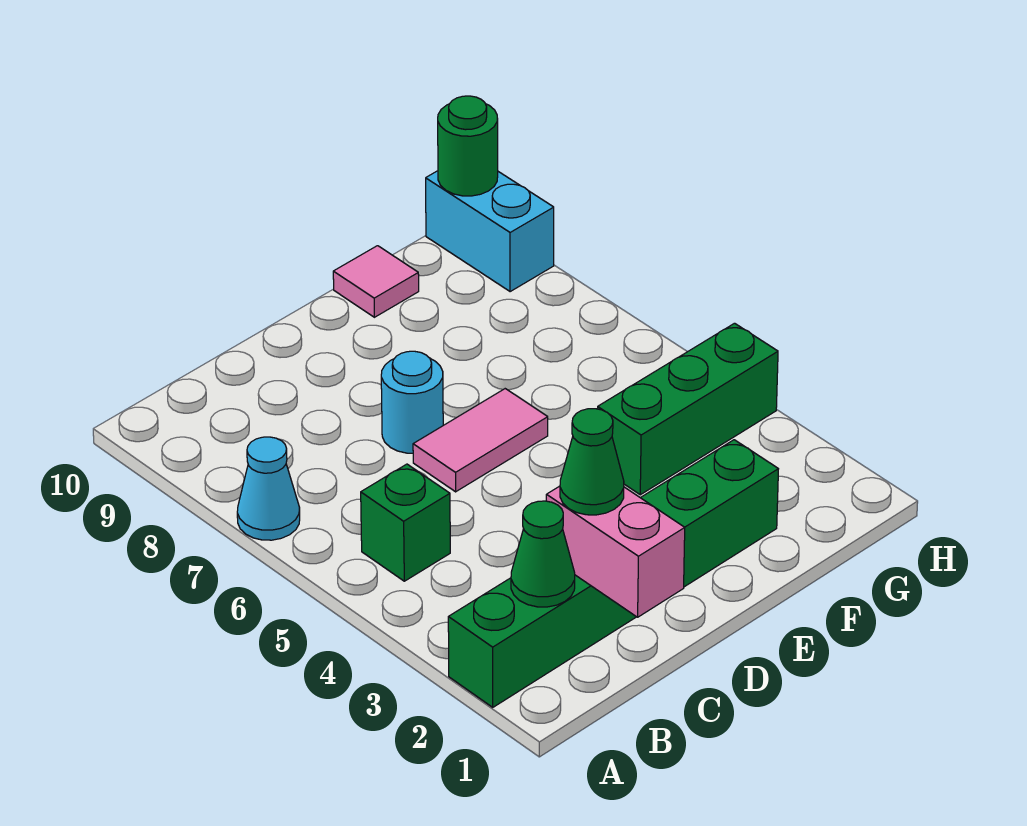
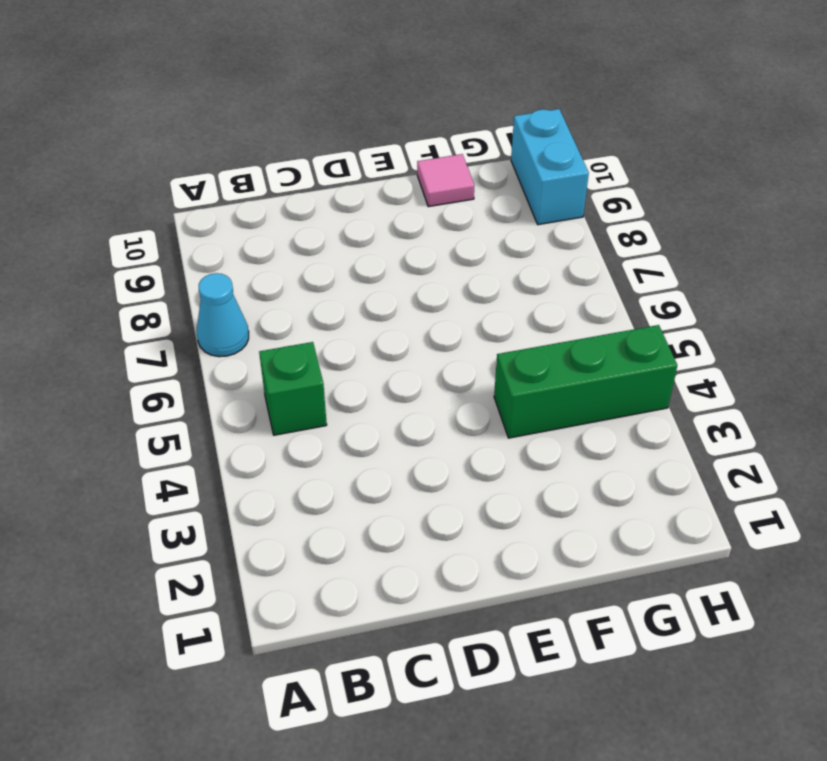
none -> green brick A2:F2 level 1
none -> pink tile D6:E6 level 1
none -> cyan round brick D7 level 1

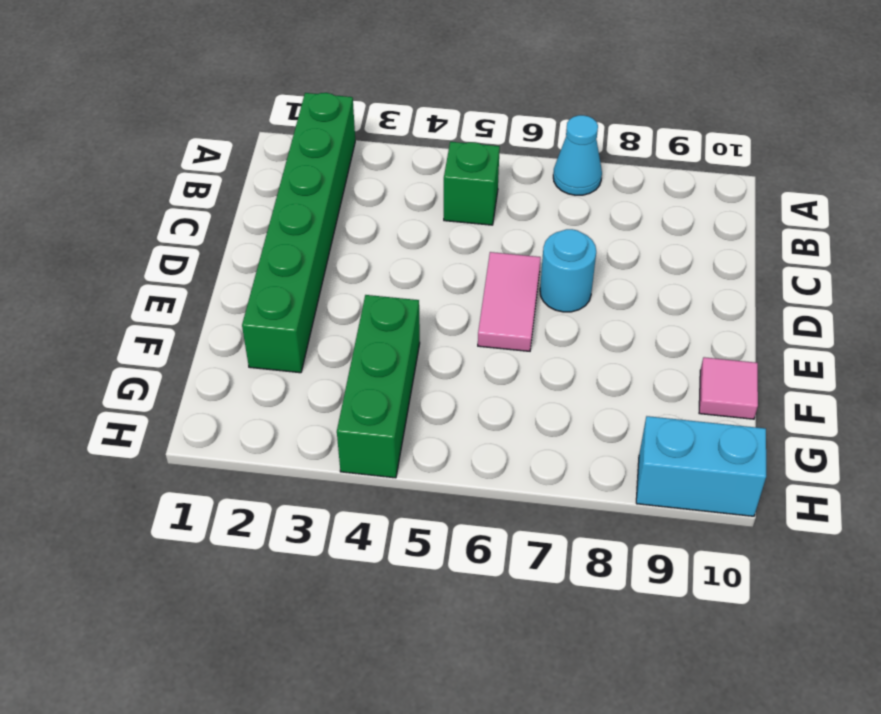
none -> green cone B2 level 2
none -> pink brick C1:C2 level 2
none -> green round brick H10 level 2

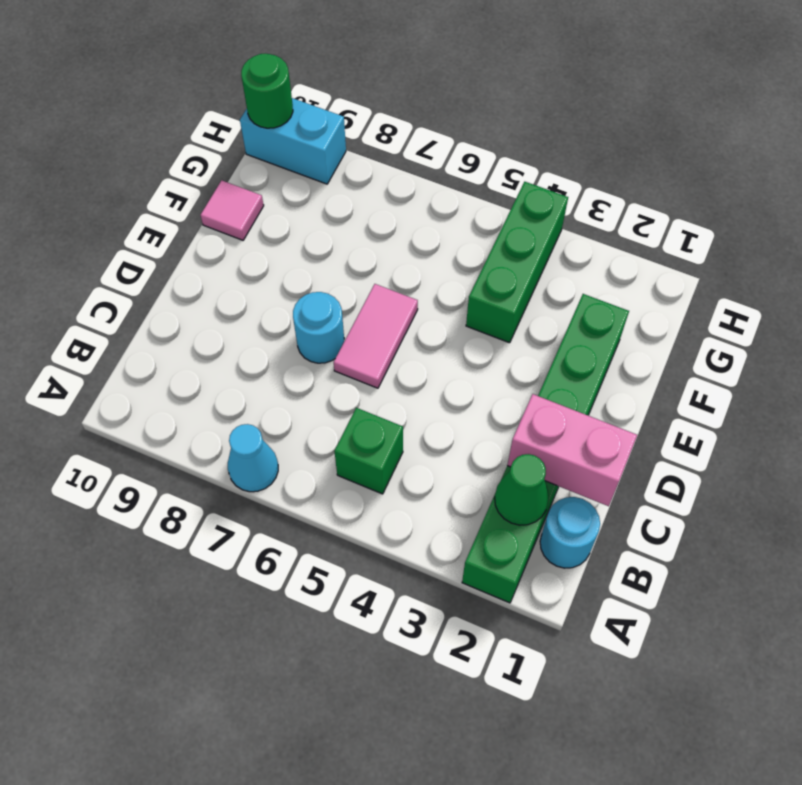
cyan round brick B1 level 1 -> none
none -> green cone C2 level 3

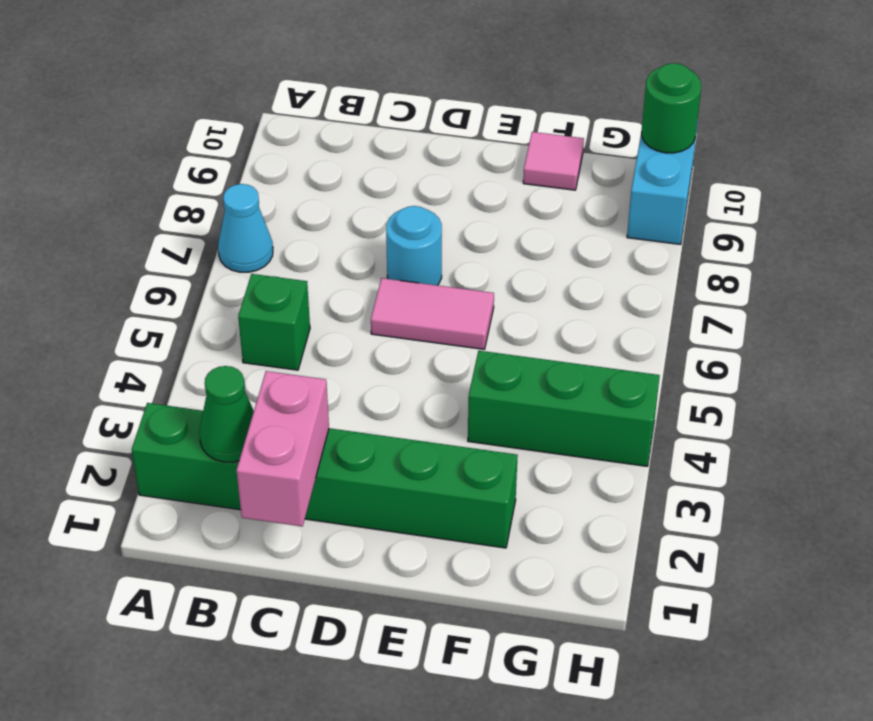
none -> green cone C2 level 3

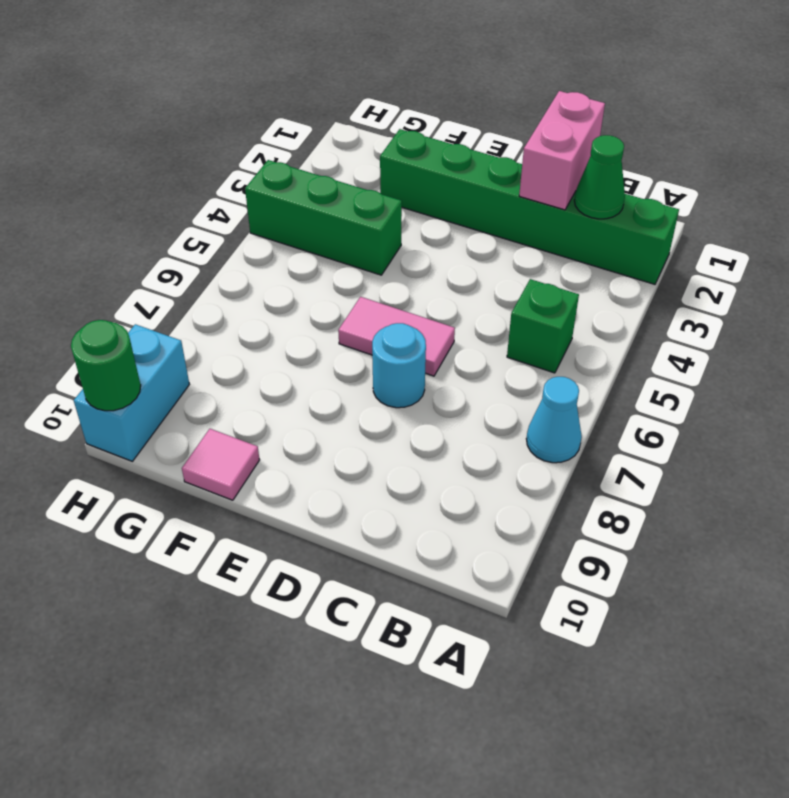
none -> green cone C2 level 3

